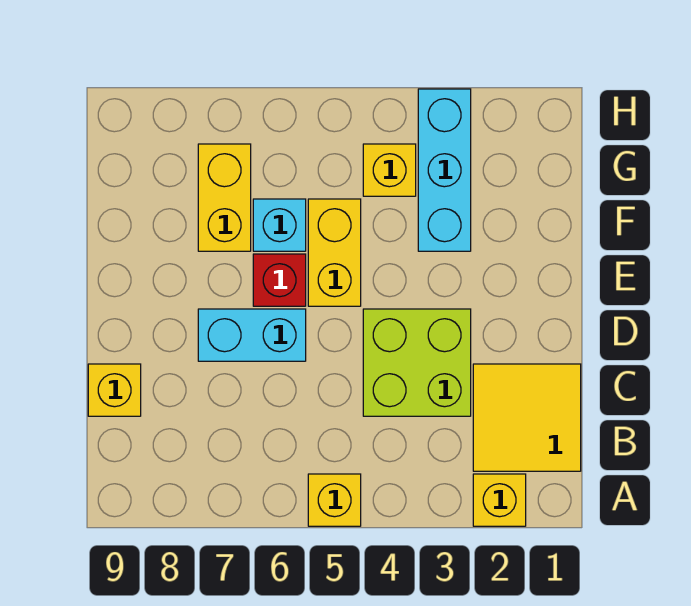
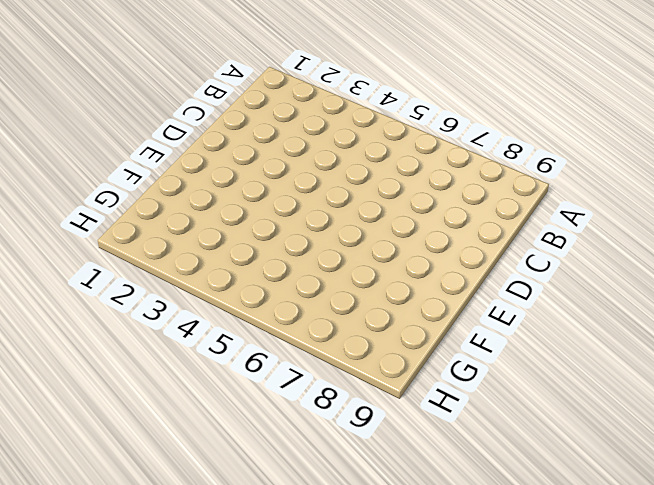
none -> yellow brick A2 level 1
none -> yellow brick A5 level 1
none -> yellow tile B1:C2 level 1

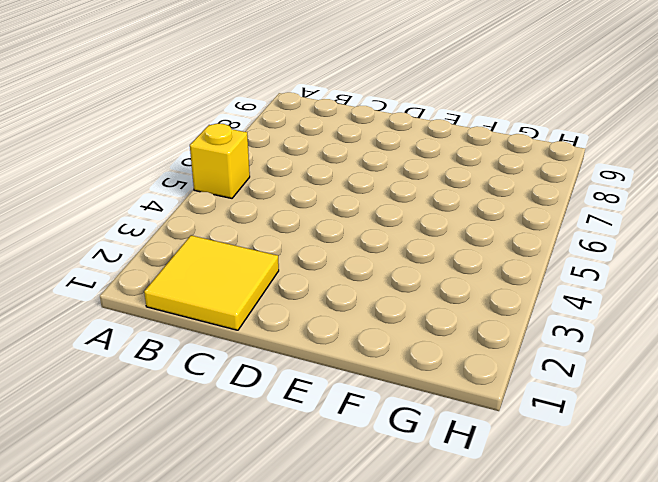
none -> yellow brick A2 level 1
none -> lime brick C3:D4 level 1
none -> yellow brick C9 level 1

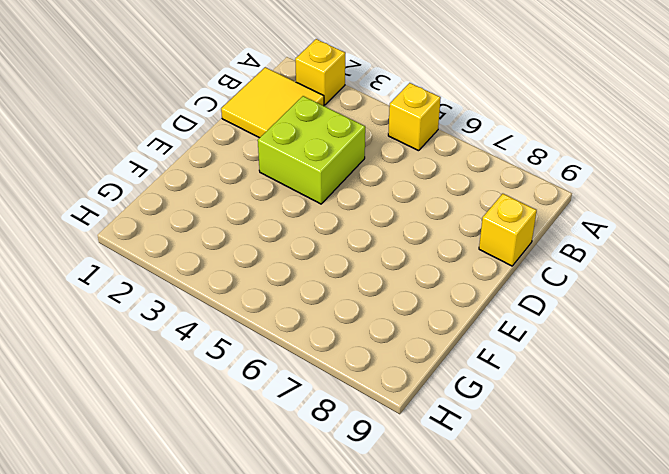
none -> cyan brick D6:D7 level 1
none -> yellow brick E5:F5 level 1
none -> red brick E6 level 1

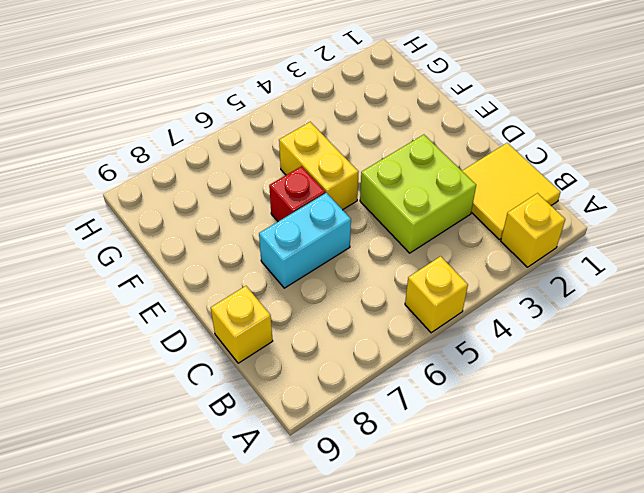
none -> cyan brick F3:H3 level 1
none -> cyan brick F6 level 1
none -> yellow brick F7:G7 level 1

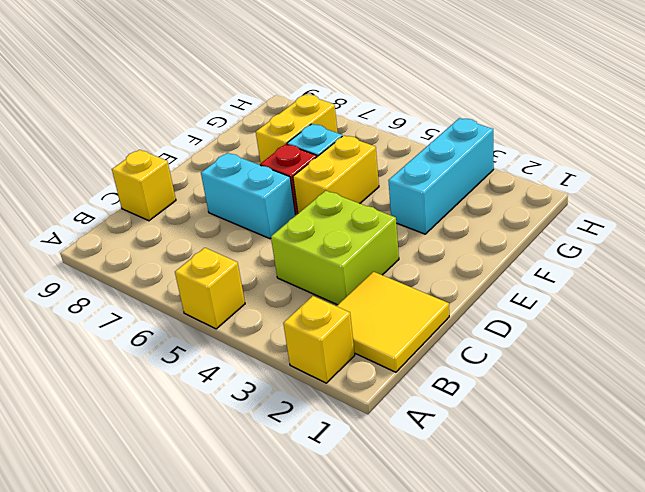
none -> yellow brick G4 level 1

